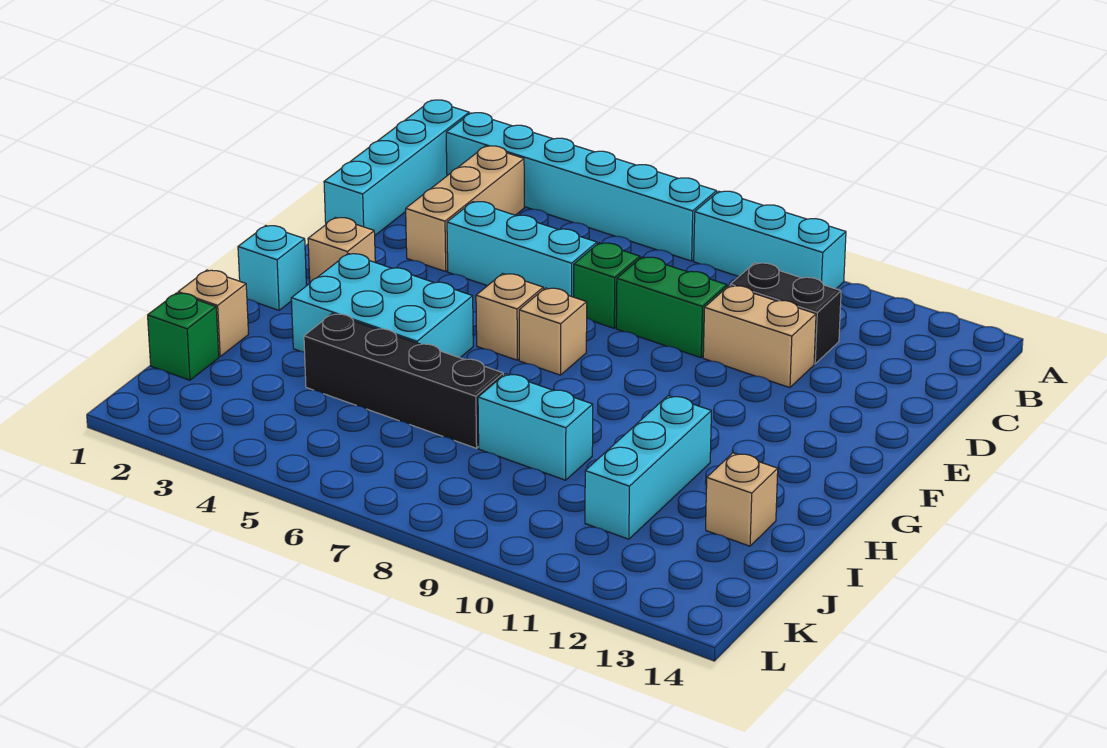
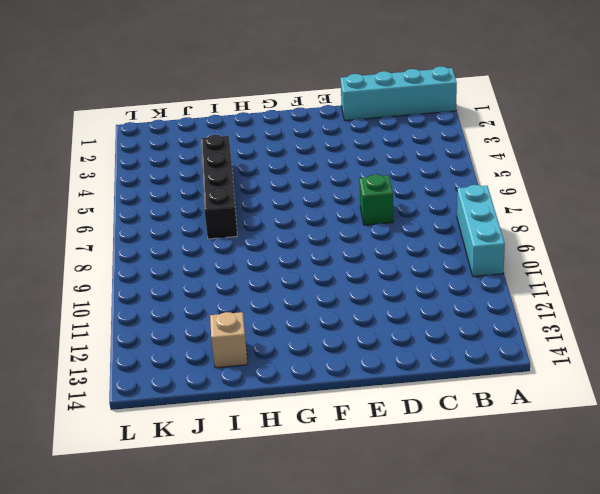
none -> cyan brick A2:A7 level 1
none -> tan brick B3:D3 level 1
none -> black brick C10:C11 level 1

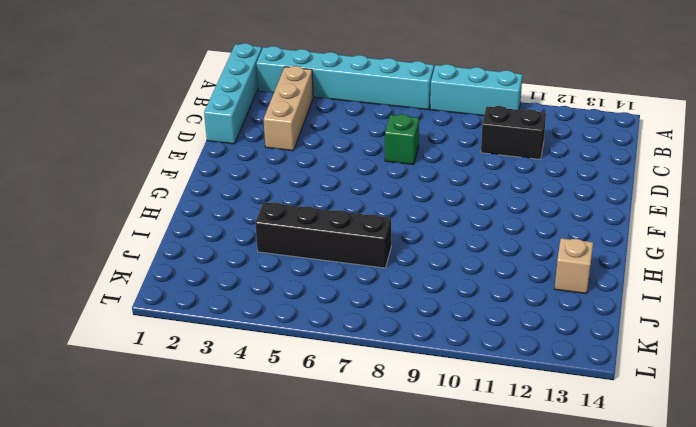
none -> cyan brick D4:D6 level 1
none -> green brick D8:D9 level 1
none -> tan brick D10:D11 level 1

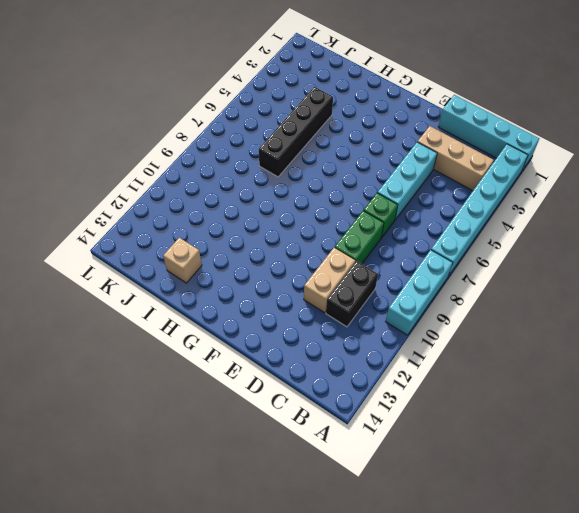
none -> tan brick F2 level 1
none -> tan brick F6 level 1
none -> tan brick F7 level 1

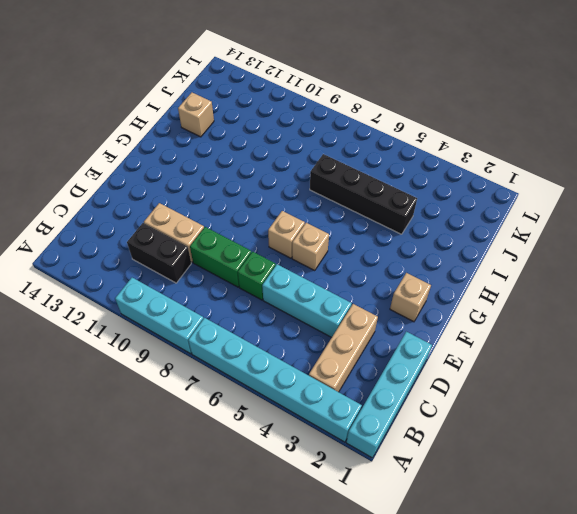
none -> cyan brick G1 level 1
none -> cyan brick G3:H5 level 1
none -> cyan brick H11:J11 level 1

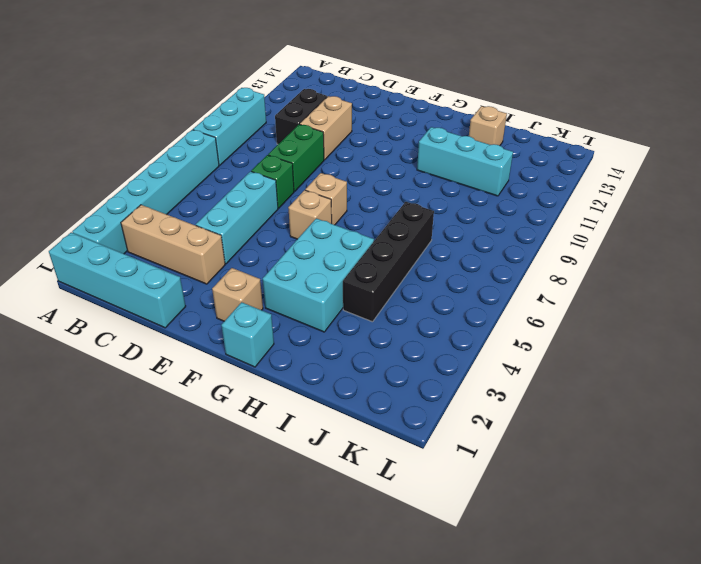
none -> tan brick I1 level 1
none -> cyan brick I8:I9 level 1
none -> green brick J1 level 1

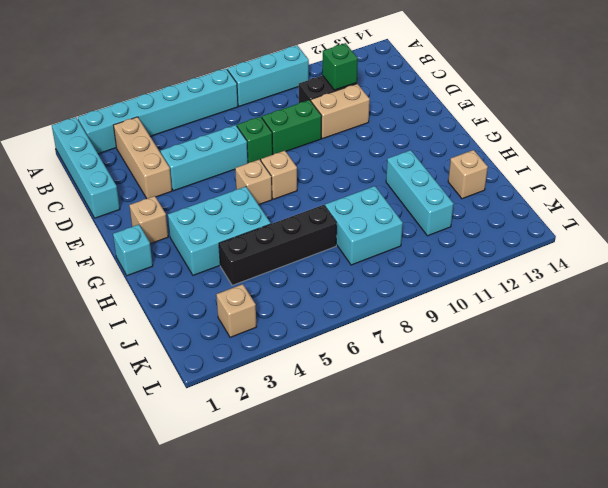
green brick C11 level 2 -> green brick J1 level 1
cyan brick I8:J9 level 1 -> cyan brick I8:I9 level 1
tan brick K3 level 1 -> tan brick I1 level 1

